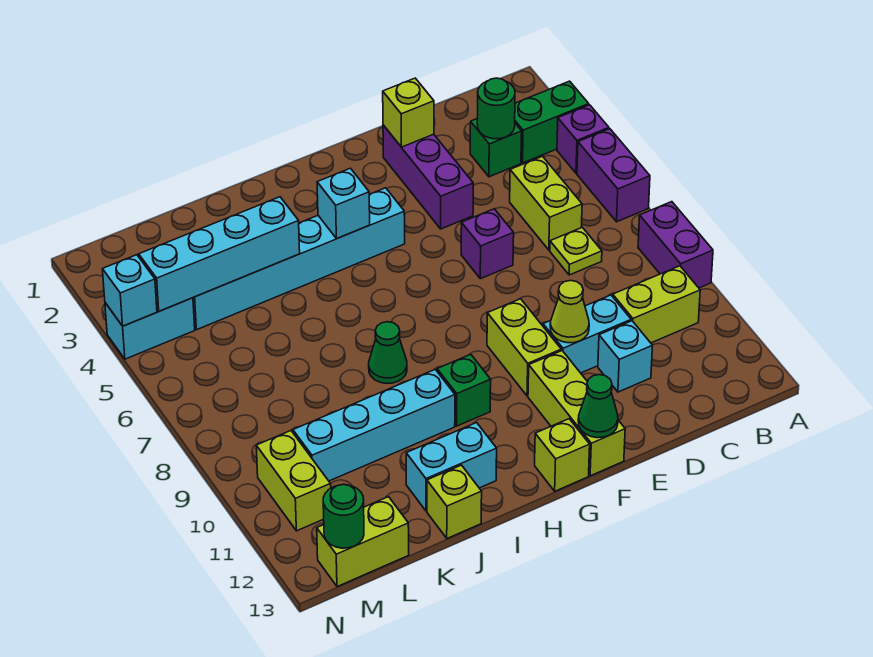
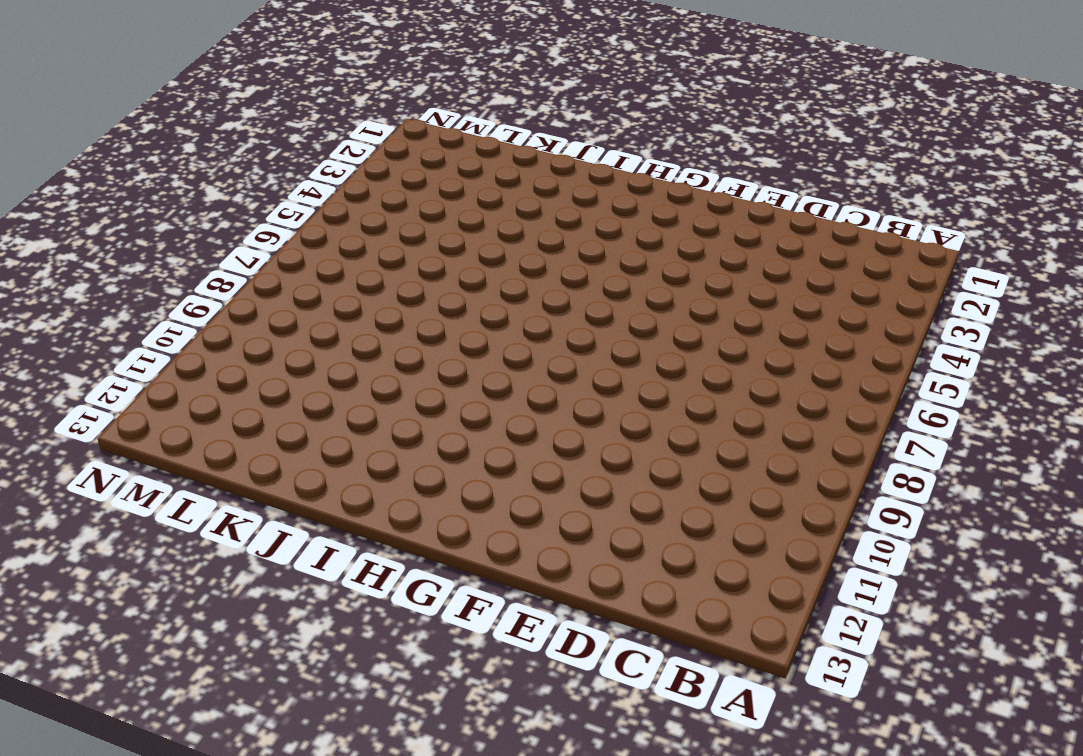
none -> green brick A3:B3 level 1
none -> purple brick A4 level 1
none -> purple brick A5:A6 level 1
none -> purple brick A8:A9 level 1

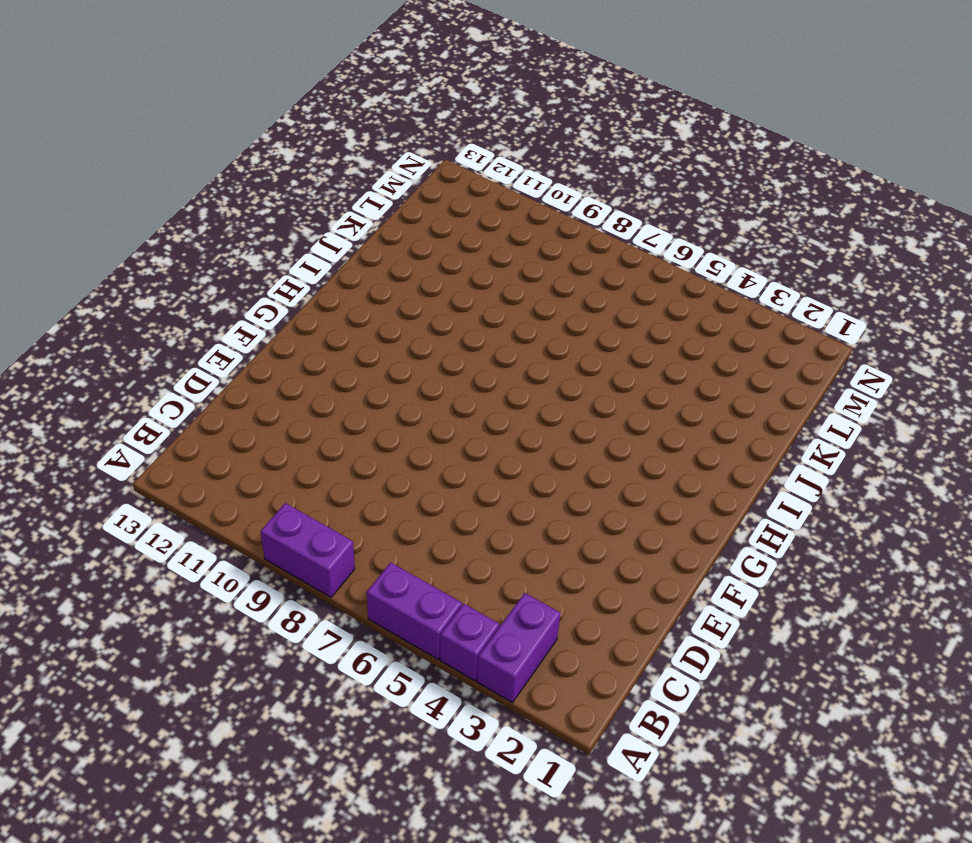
purple brick A3:B3 level 1 -> green brick A3:B3 level 1
none -> lime brick B10:C10 level 1
none -> green brick C3 level 1
none -> lime brick C5:C6 level 1
none -> lime plate C7 level 1

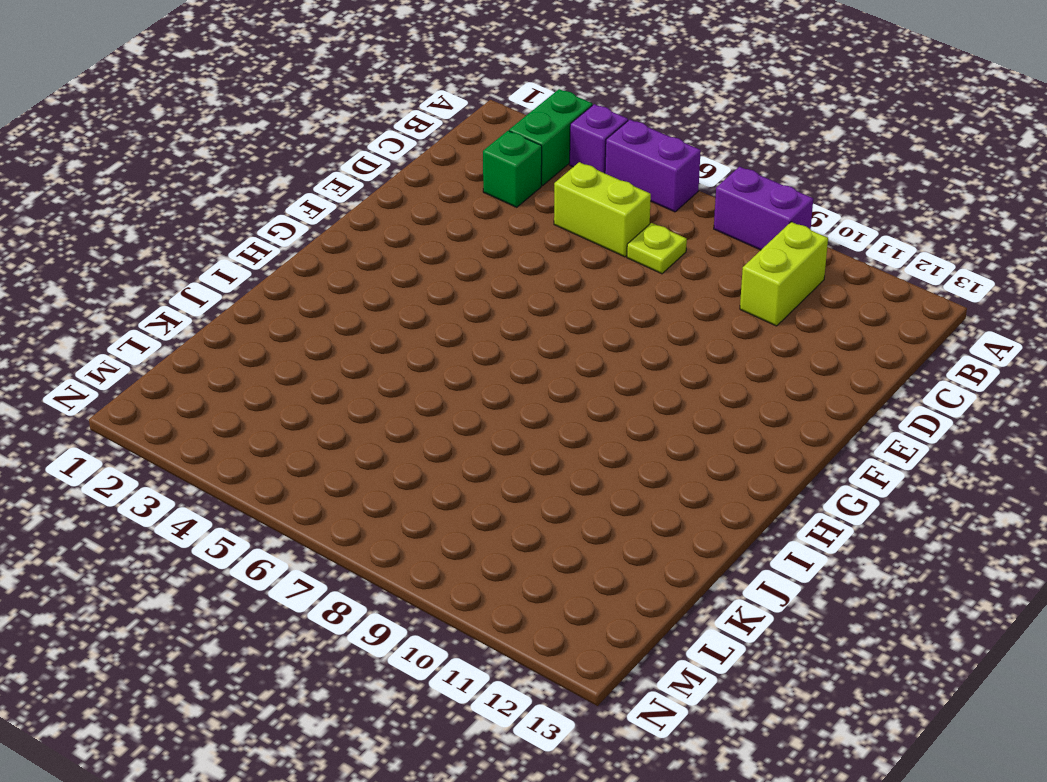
none -> cyan brick D10:E10 level 1
none -> cyan brick D11 level 1
none -> purple brick E2:E4 level 1
none -> purple brick E6 level 1

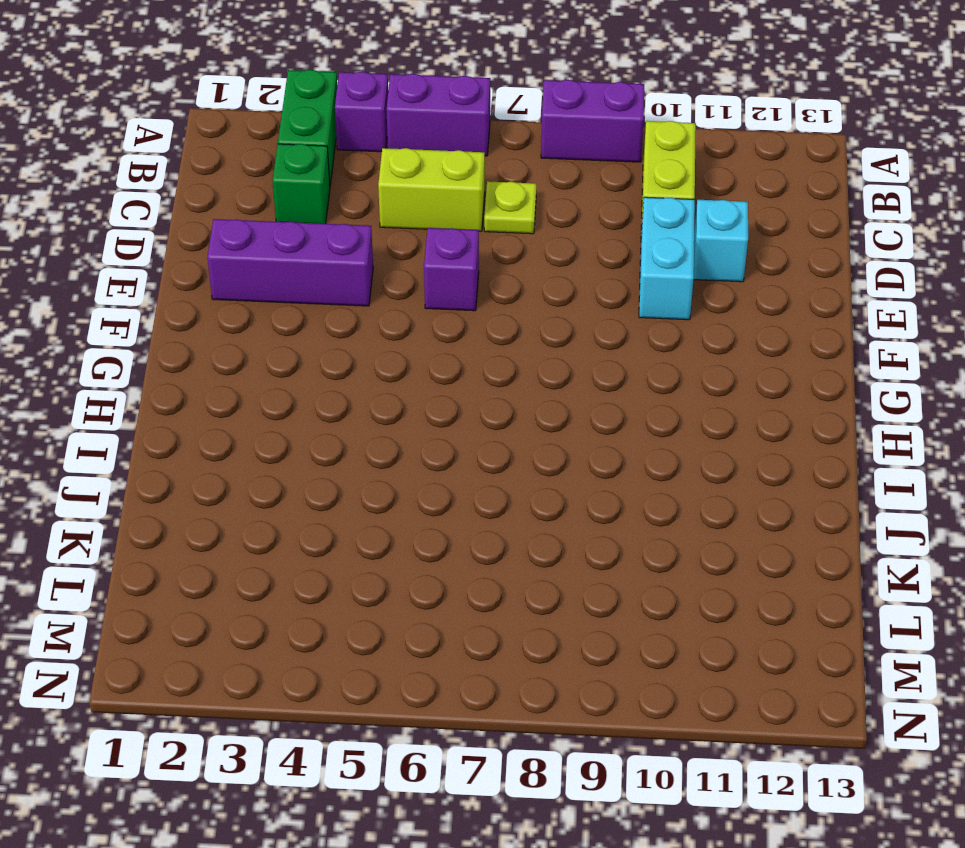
none -> lime brick F9:F10 level 1
none -> lime brick F11:F13 level 1
none -> cyan brick G4:L4 level 1
none -> lime brick G13 level 1

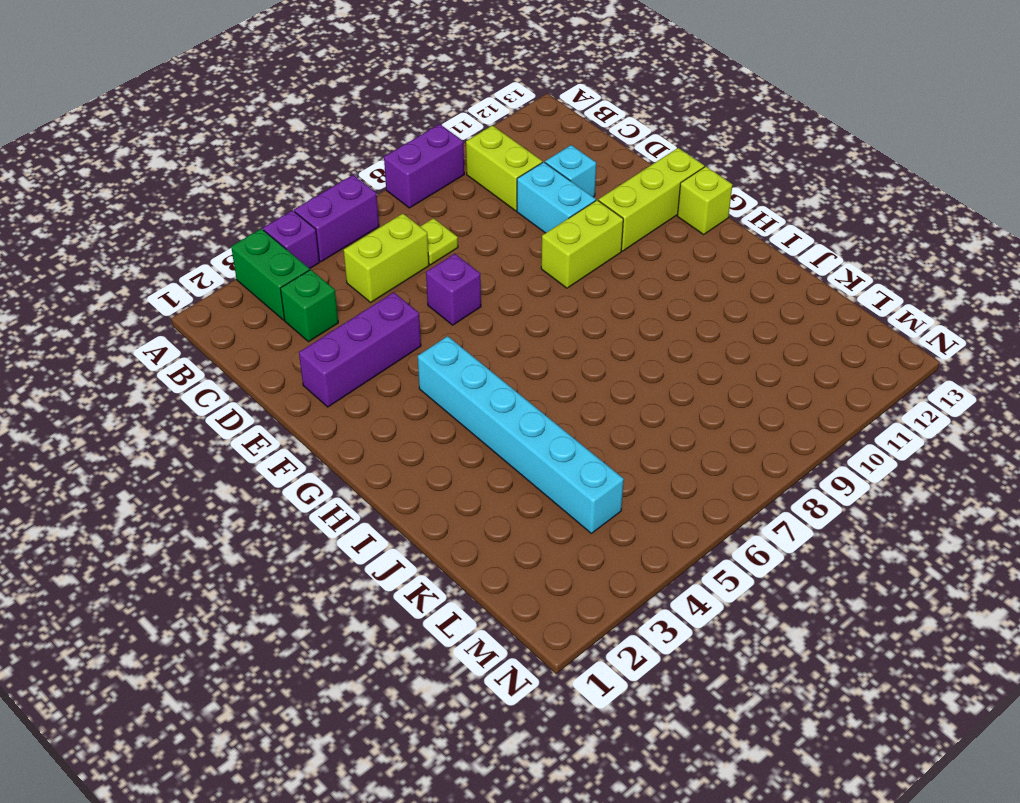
none -> green brick H10 level 1
none -> green cone I8 level 1
none -> cyan brick I10:L10 level 1
none -> cyan brick I12:J12 level 1

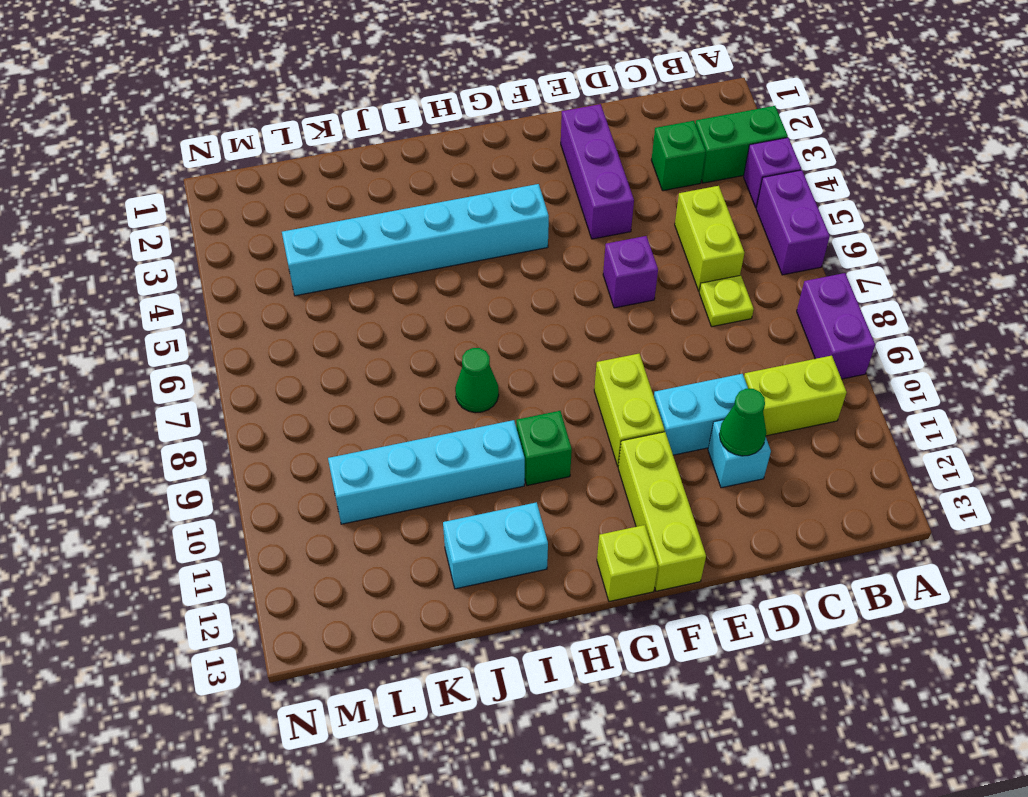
green cone D11 level 2 -> green cone F13 level 2
none -> lime brick J13 level 1
none -> lime brick L13:M13 level 1
none -> cyan brick M4:N4 level 1
none -> lime brick M10:M11 level 1

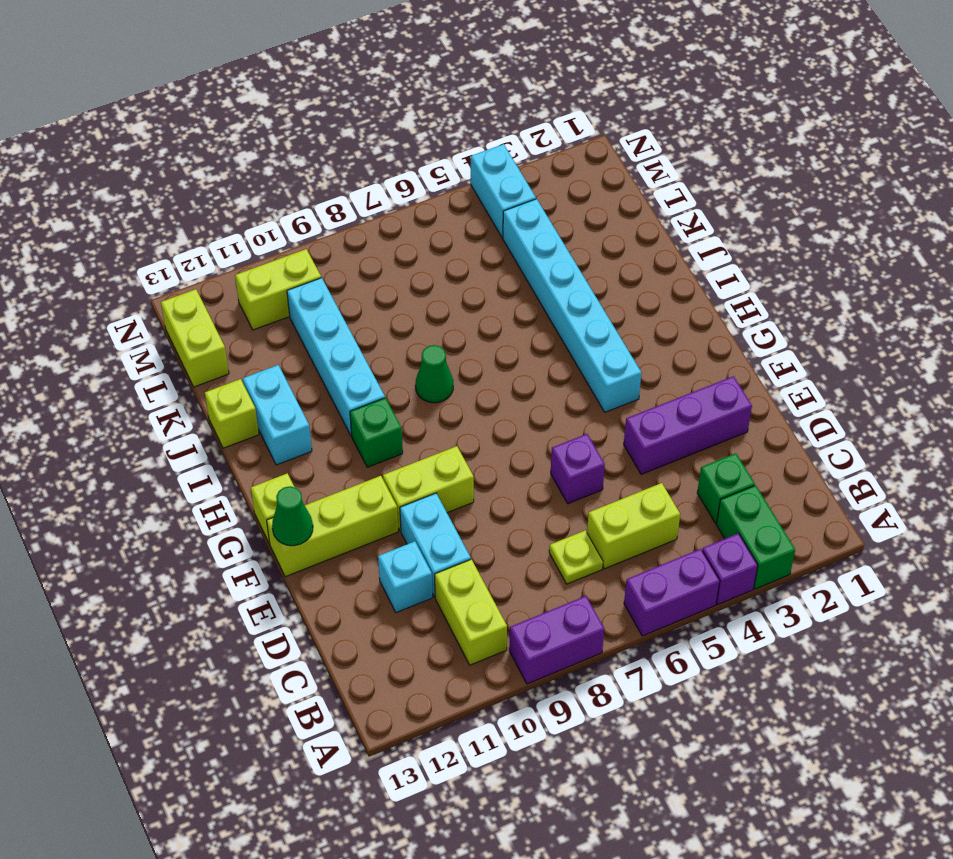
none -> green round brick C3 level 2
none -> lime brick E2 level 2
none -> lime cone E10 level 2
none -> cyan brick H4 level 2

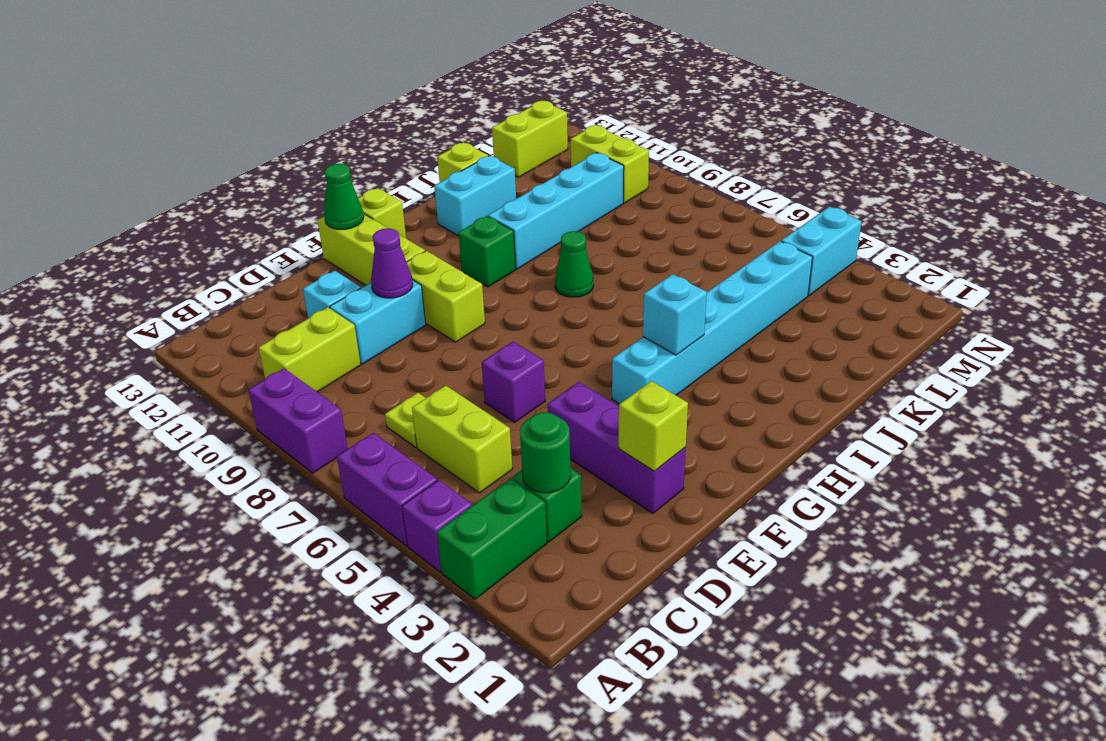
purple cone E10 level 2 -> lime cone E10 level 2
none -> cyan brick J4:M4 level 2
none -> green round brick M13 level 2
none -> cyan brick N4 level 2

